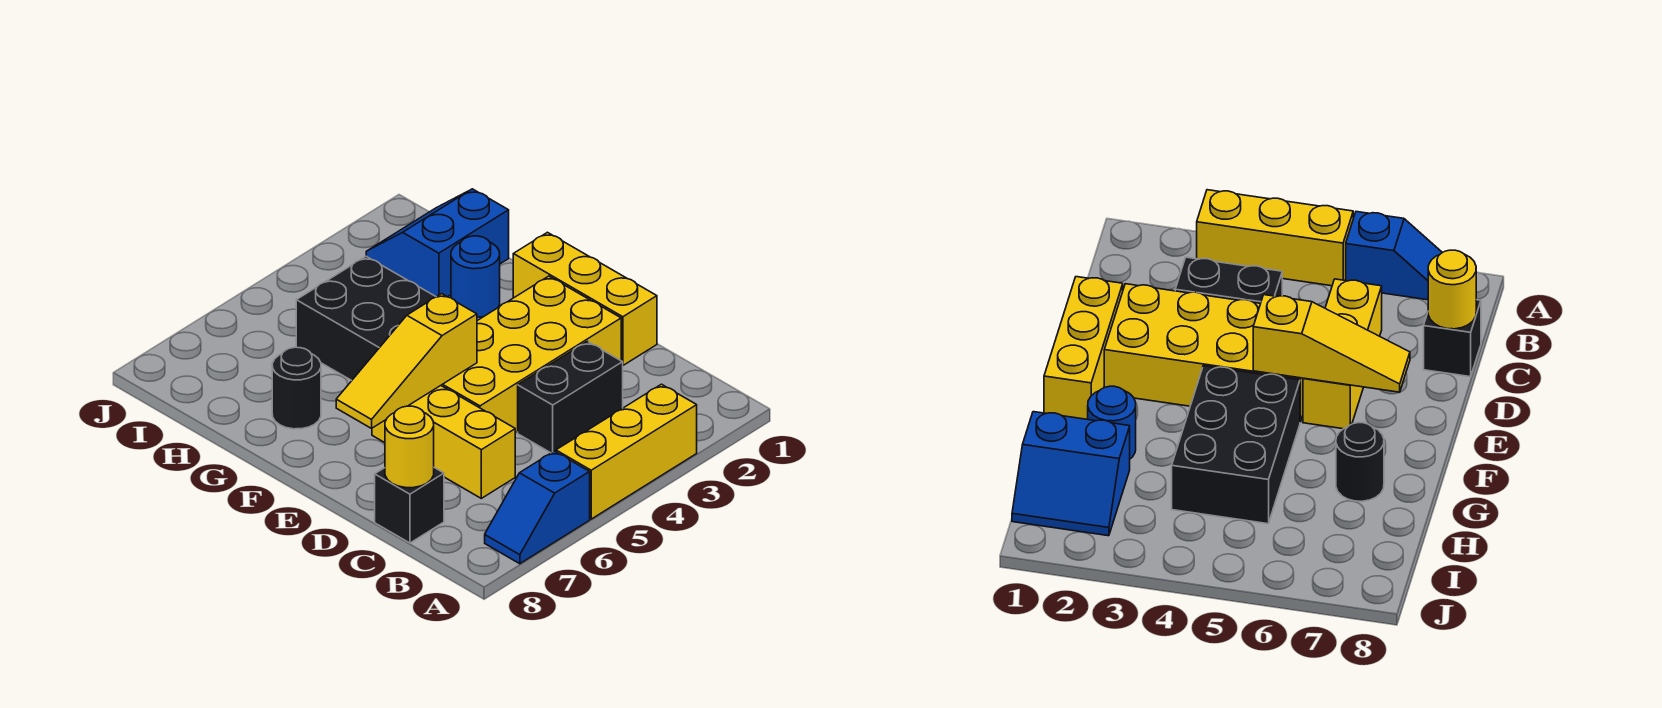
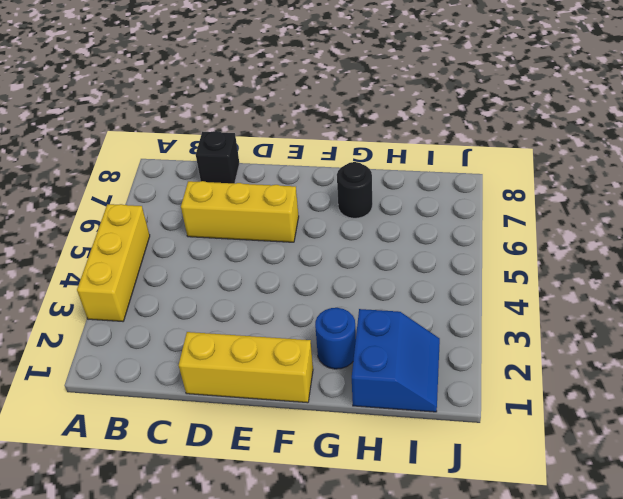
none -> blue slope A6:A7 level 1 top 6
none -> black brick C3:C4 level 1
none -> yellow brick D2:E5 level 1

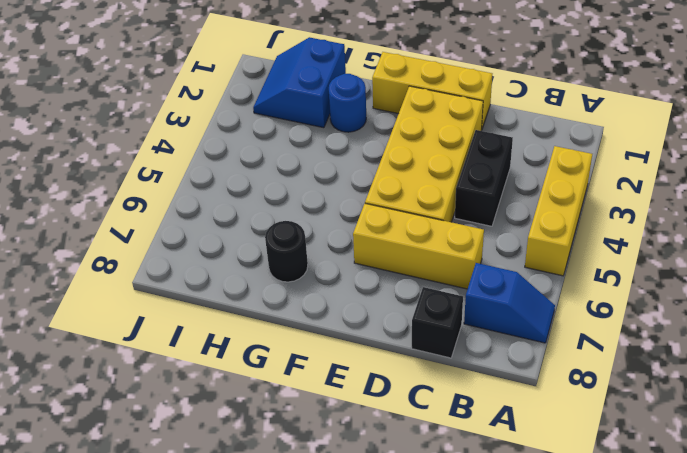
blue slope A7:B7 level 1 top B -> blue slope A6:A7 level 1 top 6
none -> black brick F4:H5 level 1
none -> yellow round brick C8 level 2
none -> yellow slope E5:E7 level 2 top 5

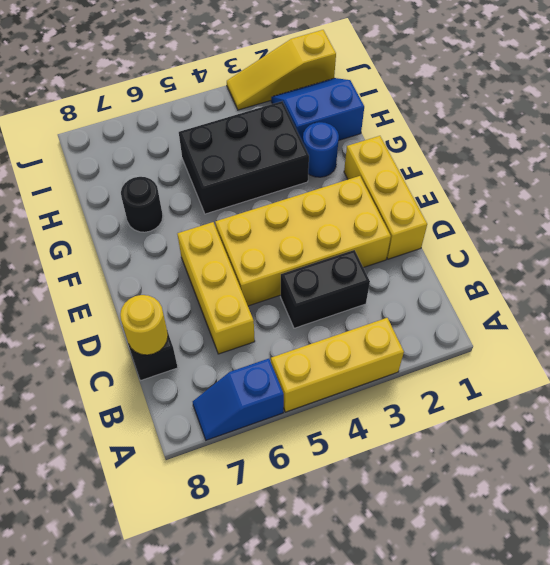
black brick G3:H5 level 1 -> black brick F4:H5 level 1
yellow slope J1:J3 level 1 top 1 -> yellow slope E5:E7 level 2 top 5

